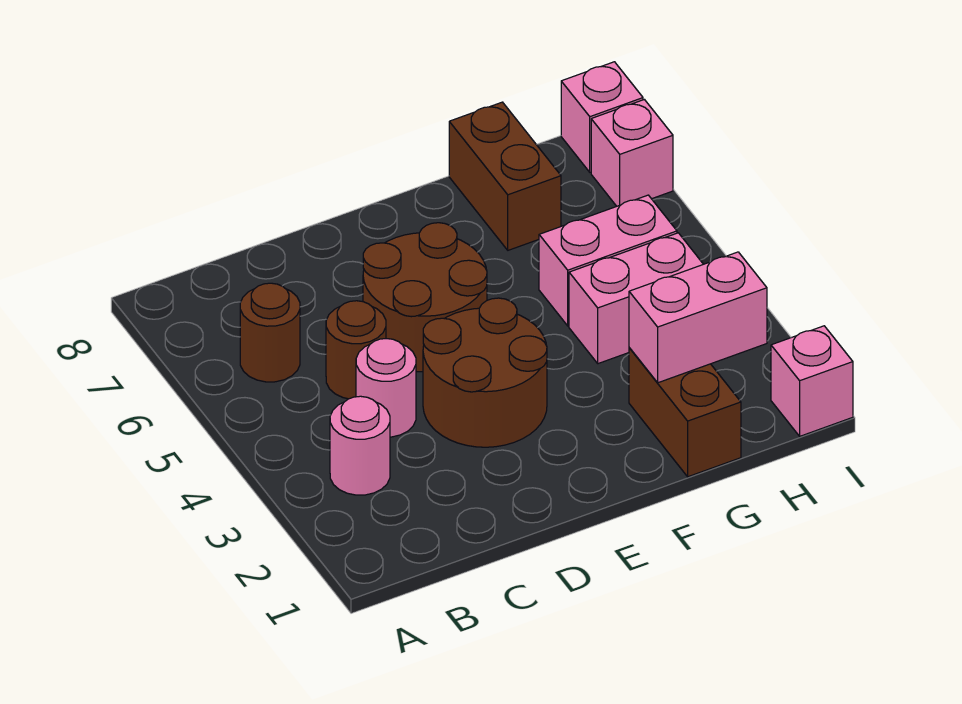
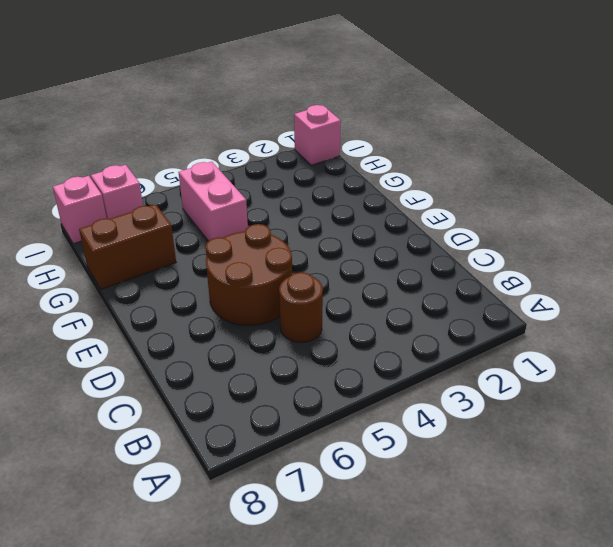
none -> pink round brick B3 level 1
none -> brown round brick B6 level 1
none -> pink round brick C4 level 1

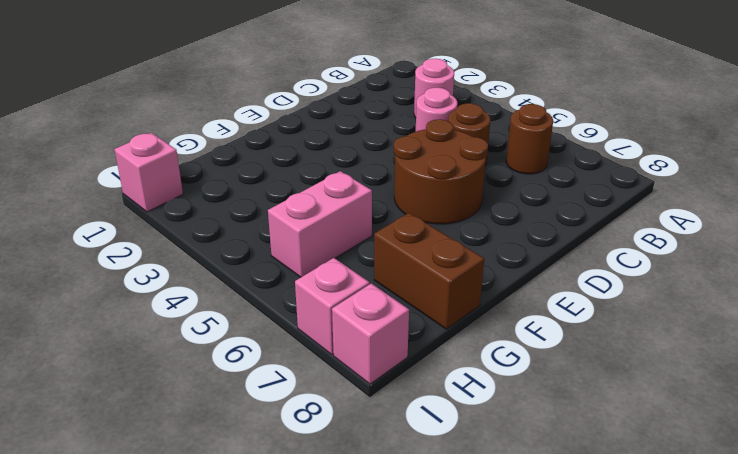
none -> brown round brick D3:E4 level 1
none -> brown brick G1:G2 level 1
none -> pink brick G4:H4 level 1

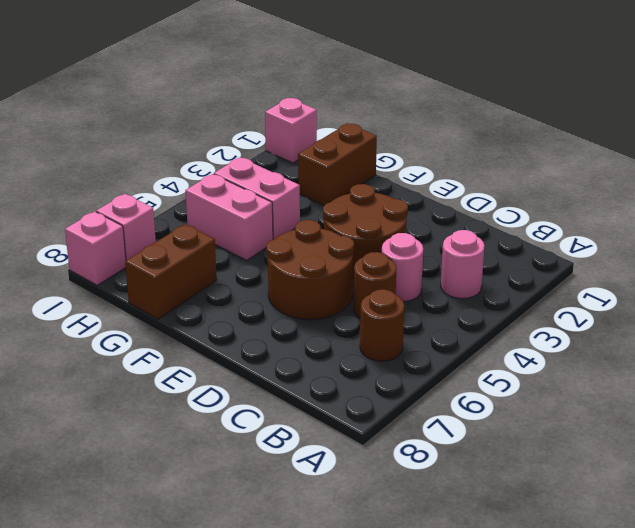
none -> pink brick G2:H2 level 2

